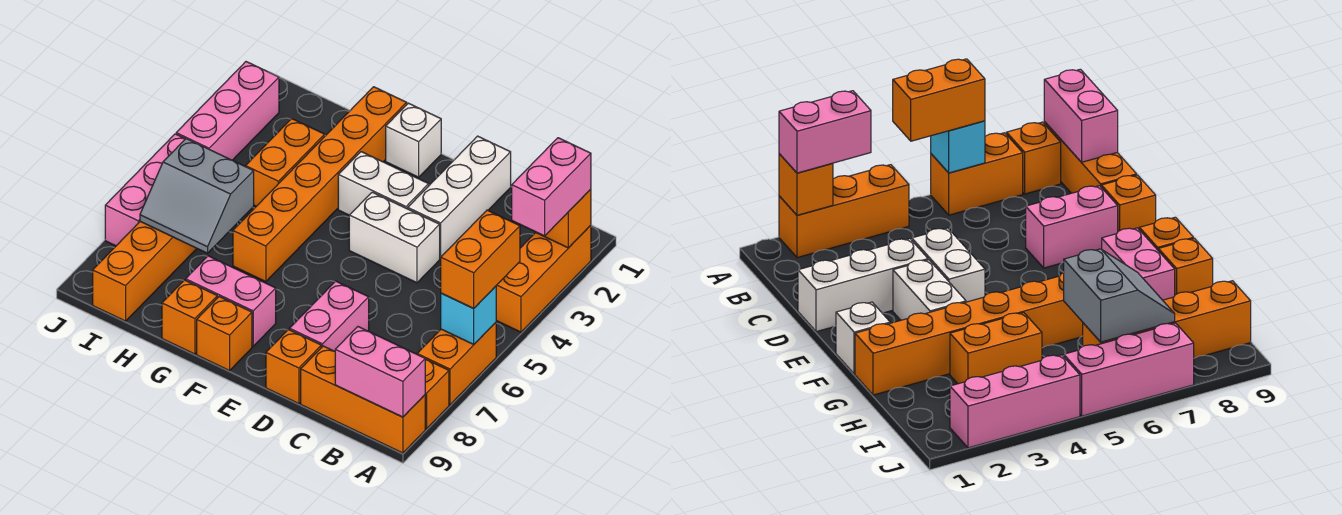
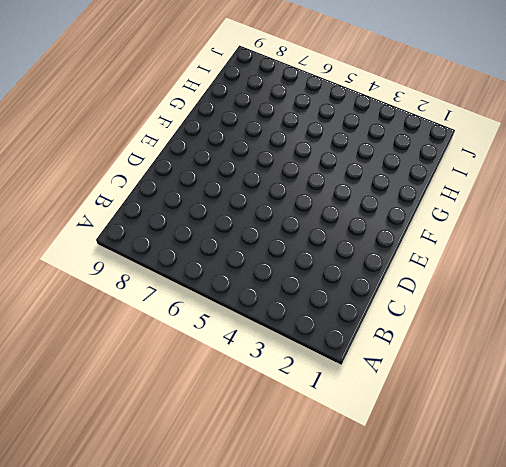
none -> orange brick A2:A4 level 1
none -> orange brick A6:A7 level 1
none -> orange brick A8 level 1

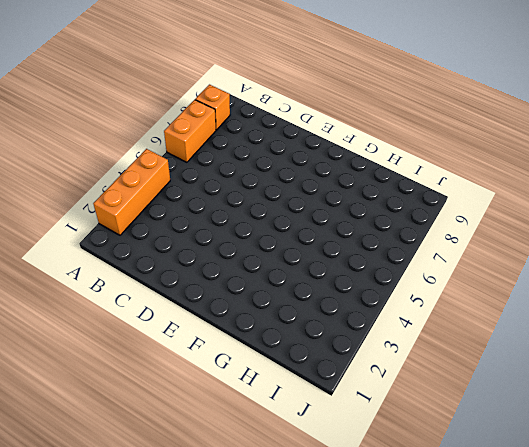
none -> orange brick A9:C9 level 1
none -> white brick D1:D3 level 1
none -> white brick D4:E4 level 1

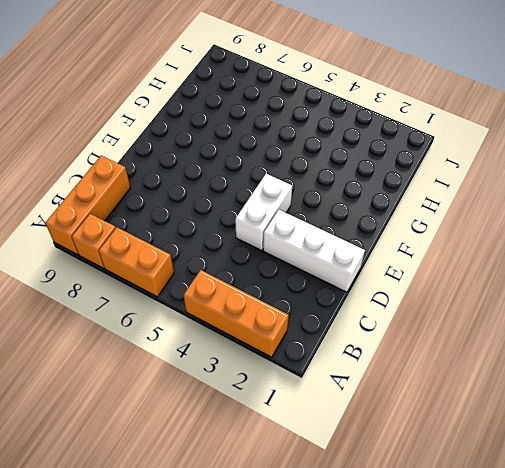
none -> pink brick D7:D8 level 1
none -> orange brick D9 level 1
none -> white brick E3:F3 level 1

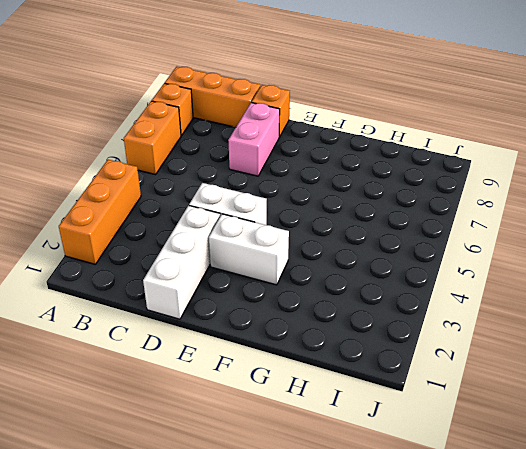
none -> white brick F1 level 1
none -> pink brick F8:G8 level 1
none -> orange brick F9 level 1

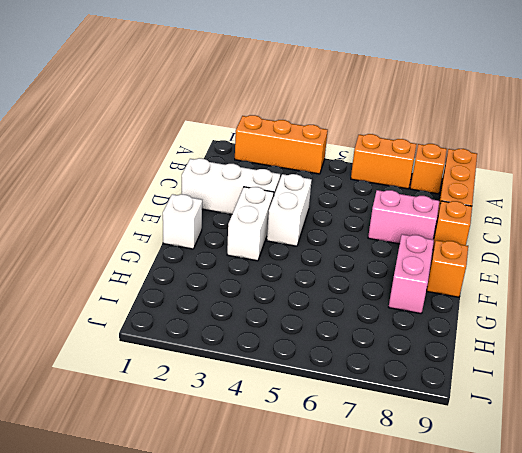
none -> orange brick G1:G6 level 1
none -> orange brick G9 level 1
none -> orange brick H3:H4 level 1

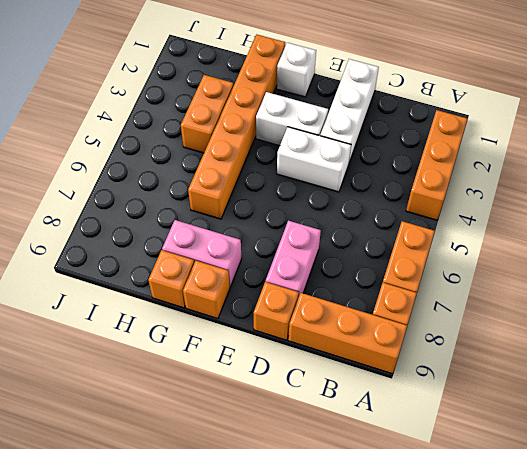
none -> orange brick I6:I9 level 1
none -> pink brick J2:J4 level 1
none -> pink brick J5:J7 level 1

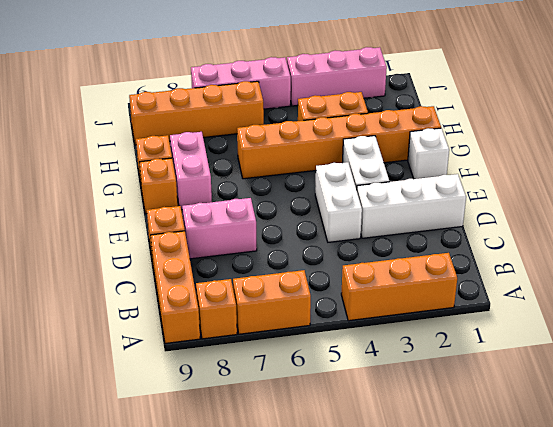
none -> orange brick A2 level 2
none -> cyan brick A6 level 2
none -> pink brick A9:B9 level 2

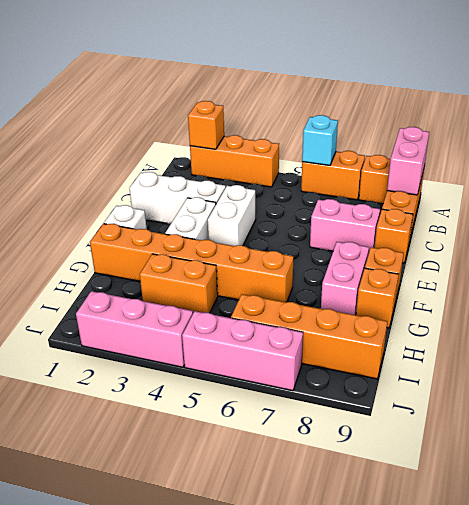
none -> grey slope H6:I7 level 2 top 6
none -> pink brick A2:A3 level 3
none -> orange brick A5:A6 level 3

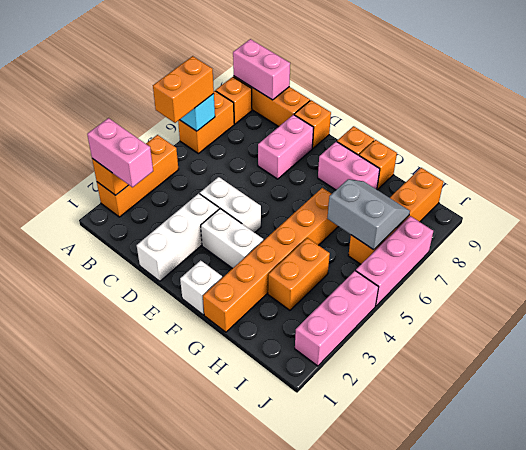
pink brick A2:B2 level 3 -> pink brick A2:A3 level 3

